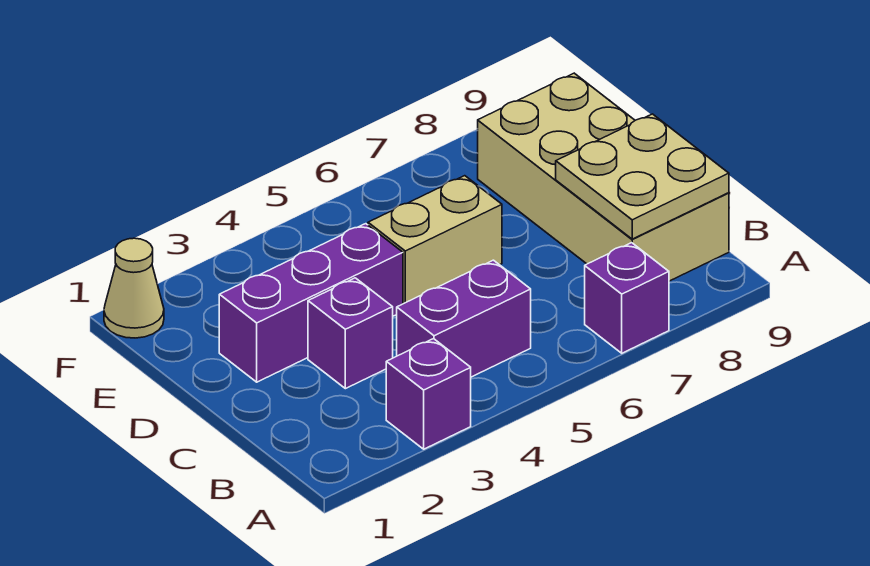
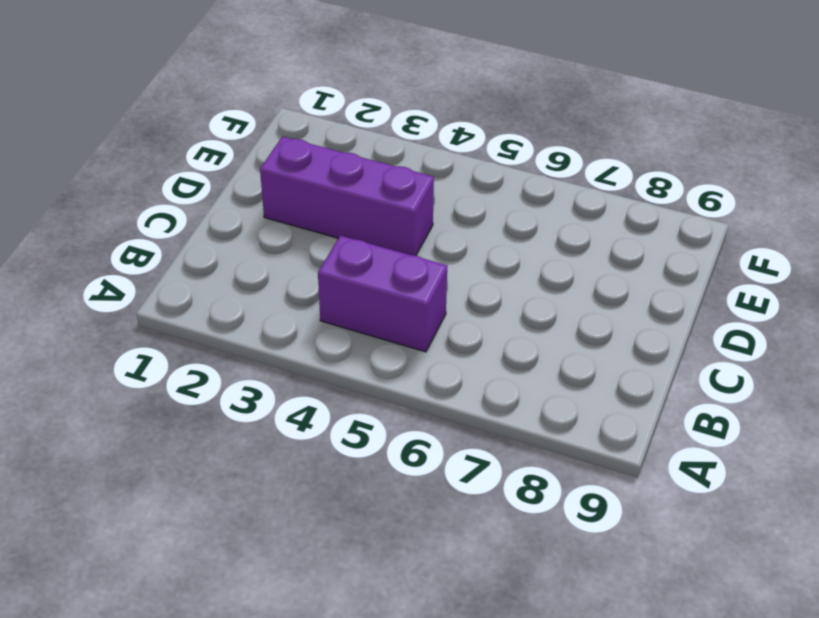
none -> purple brick A3 level 1
none -> purple brick A7 level 1

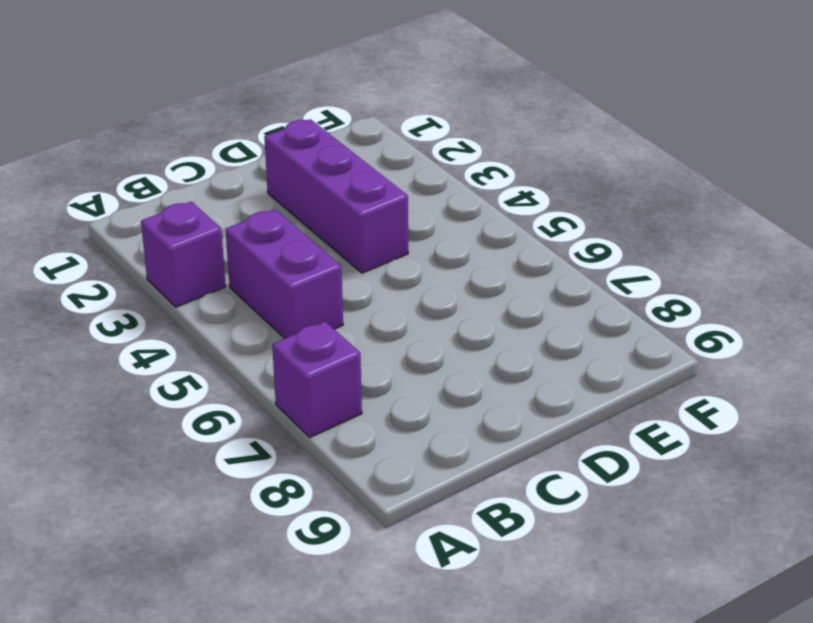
none -> tan brick B8:E9 level 1
none -> purple brick C3 level 1

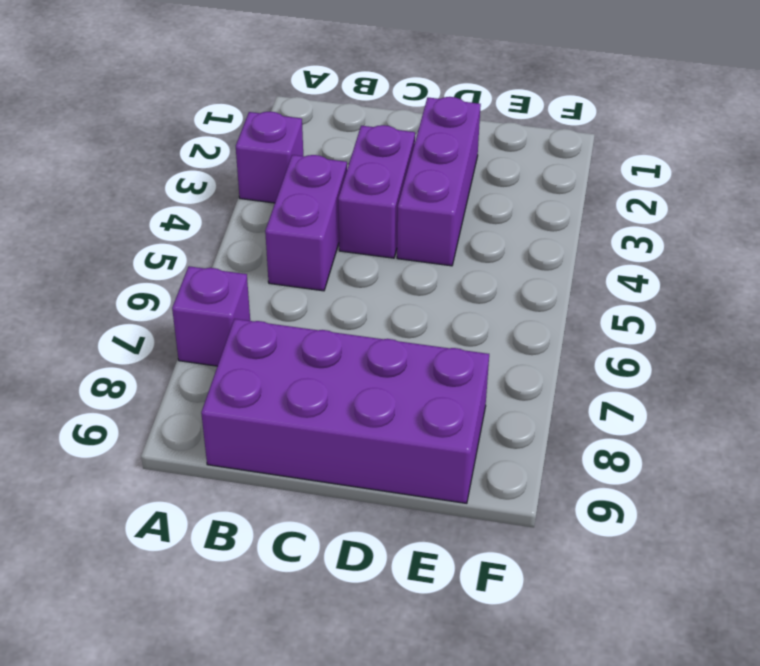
purple brick B8:E9 level 1 -> tan brick B8:E9 level 1
purple brick C3:C4 level 1 -> purple brick C3 level 1
none -> tan brick D5:D6 level 1
none -> tan cone F1 level 1

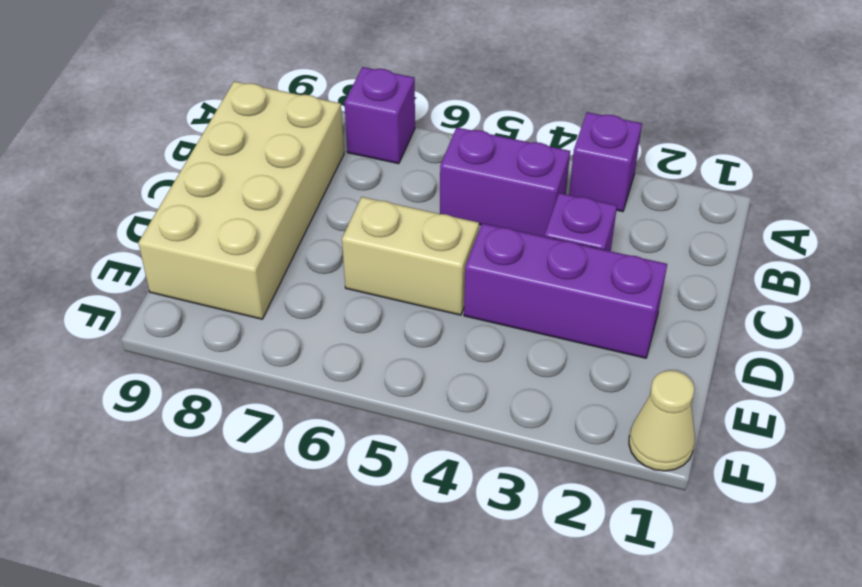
none -> tan plate B8:C9 level 2

